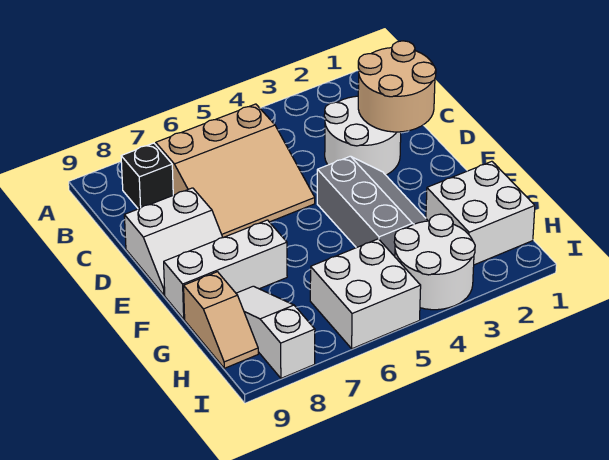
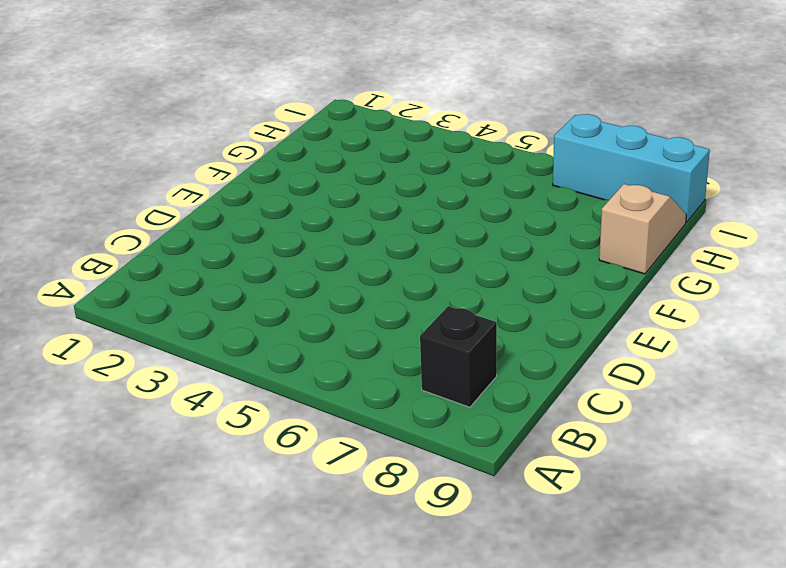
cyan brick I7:I9 level 1 -> white slope G8:I8 level 1 top I
none -> tan slope B5:D7 level 1 top B
none -> white round brick C2:D3 level 1
none -> white slope D8:E9 level 1 top D

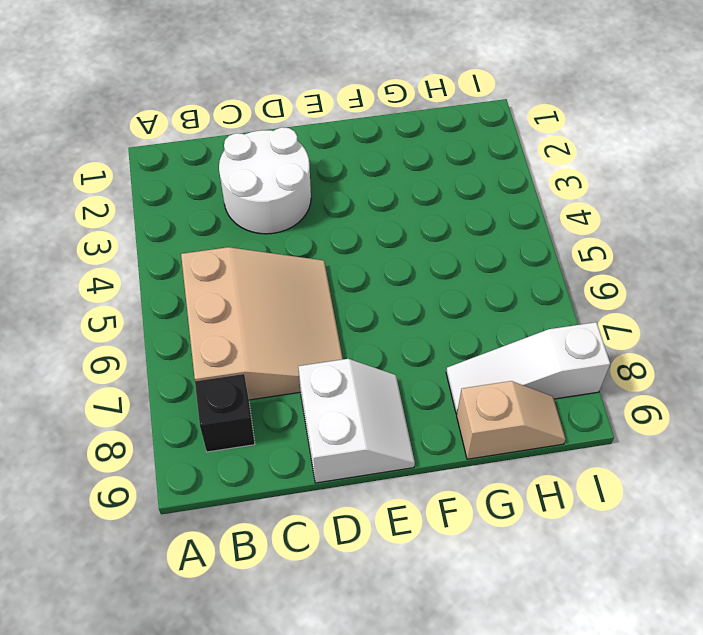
none -> grey slope E3:G4 level 1 top 4
none -> white brick F7:F9 level 1
none -> white brick G1:H2 level 1

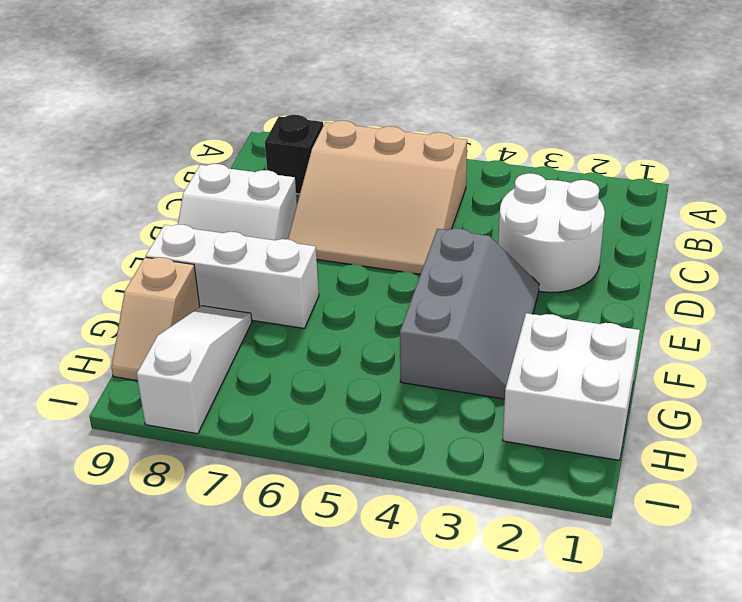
none -> white round brick H3:I4 level 1
none -> white brick H5:I6 level 1
none -> tan round brick C1:D2 level 2

